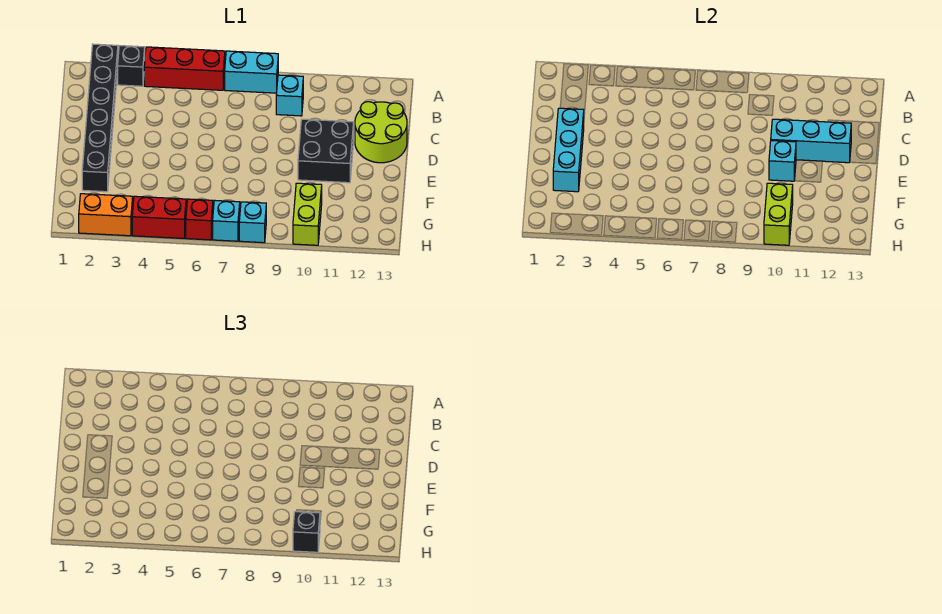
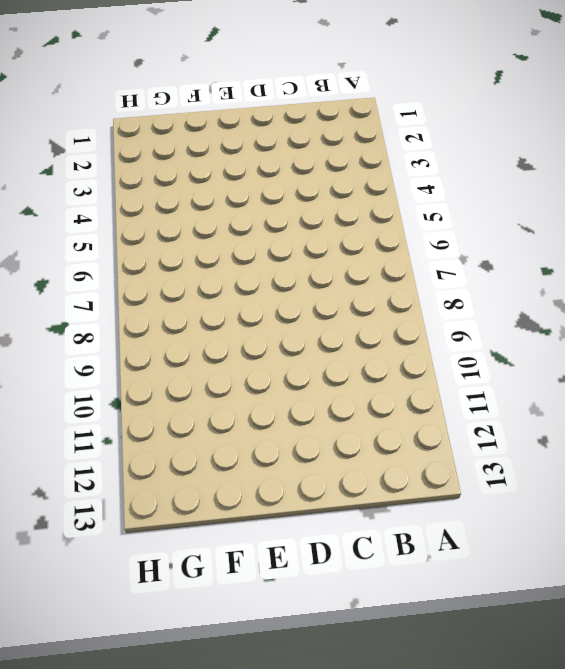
none -> black brick A2:F2 level 1
none -> black brick A3 level 1
none -> red brick A4:A6 level 1

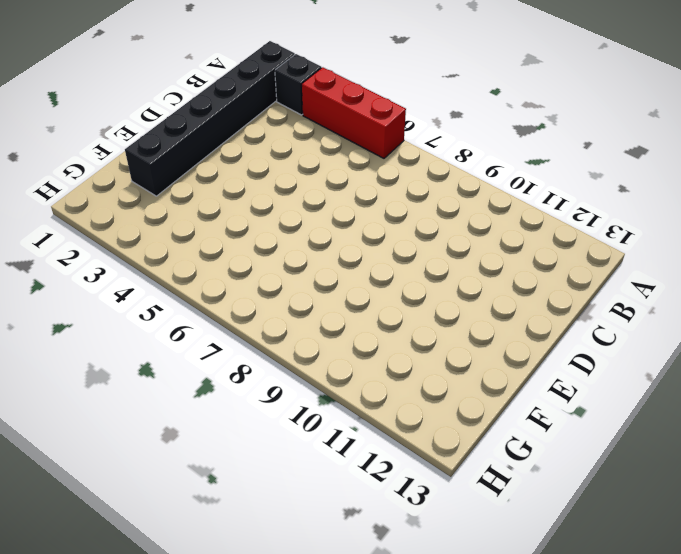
none -> cyan brick A7:A8 level 1
none -> cyan brick B9 level 1
none -> lime round brick C12:D13 level 1

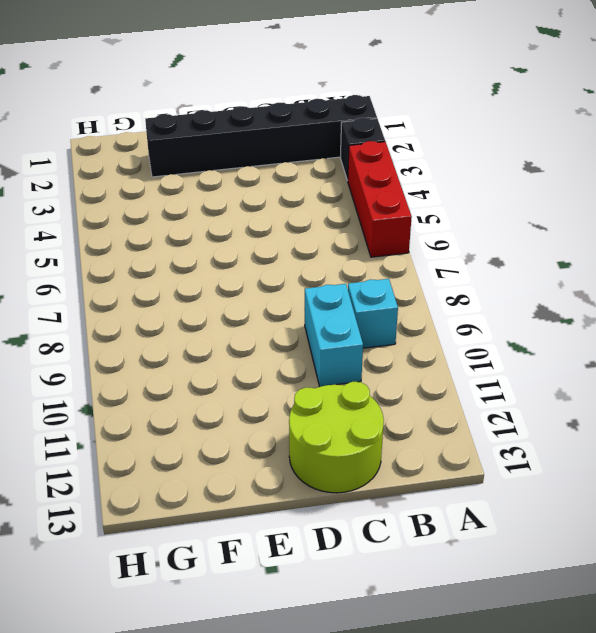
cyan brick C9:C10 level 1 -> cyan brick A7:A8 level 1
none -> black brick D10:E11 level 1
none -> lime brick G10:H10 level 1
none -> orange brick H2:H3 level 1

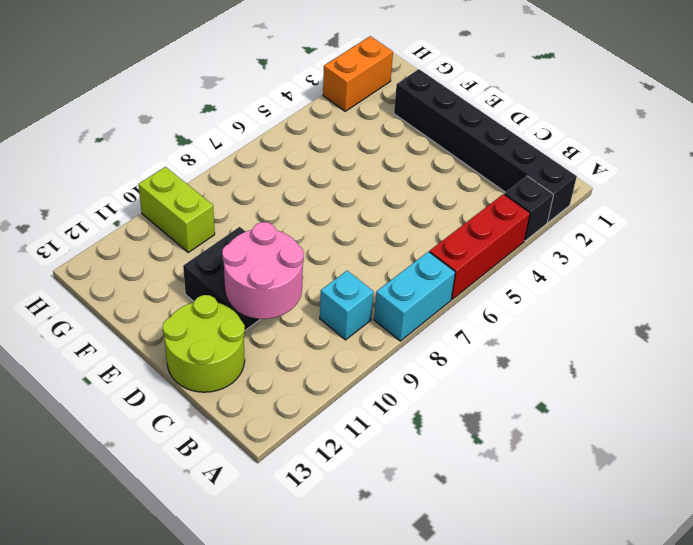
pink round brick C10:D11 level 2 -> cyan brick D10:D12 level 2
none -> red brick H4:H5 level 1
none -> red brick H6 level 1
none -> cyan brick H7 level 1

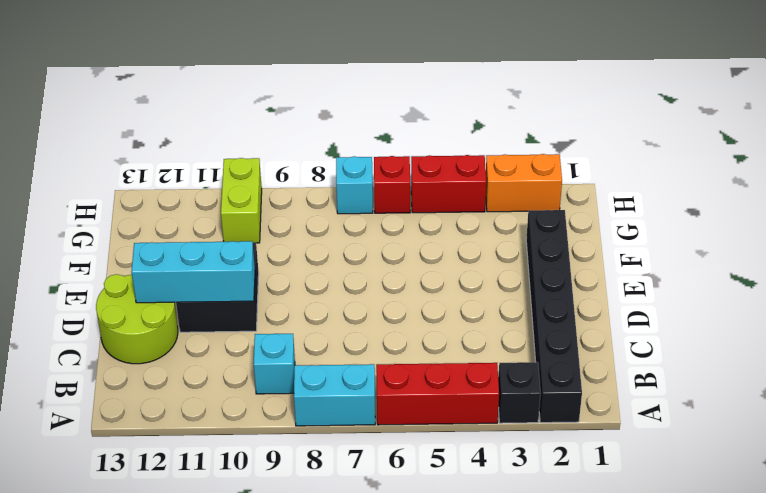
none -> cyan brick H8 level 1
none -> cyan brick D2:F2 level 2
none -> cyan brick E10 level 2

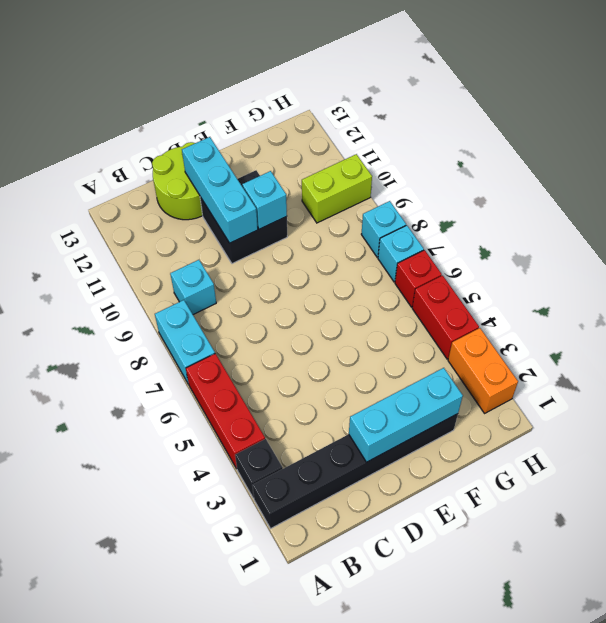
none -> lime brick G10:H10 level 2
none -> black brick H10 level 3

